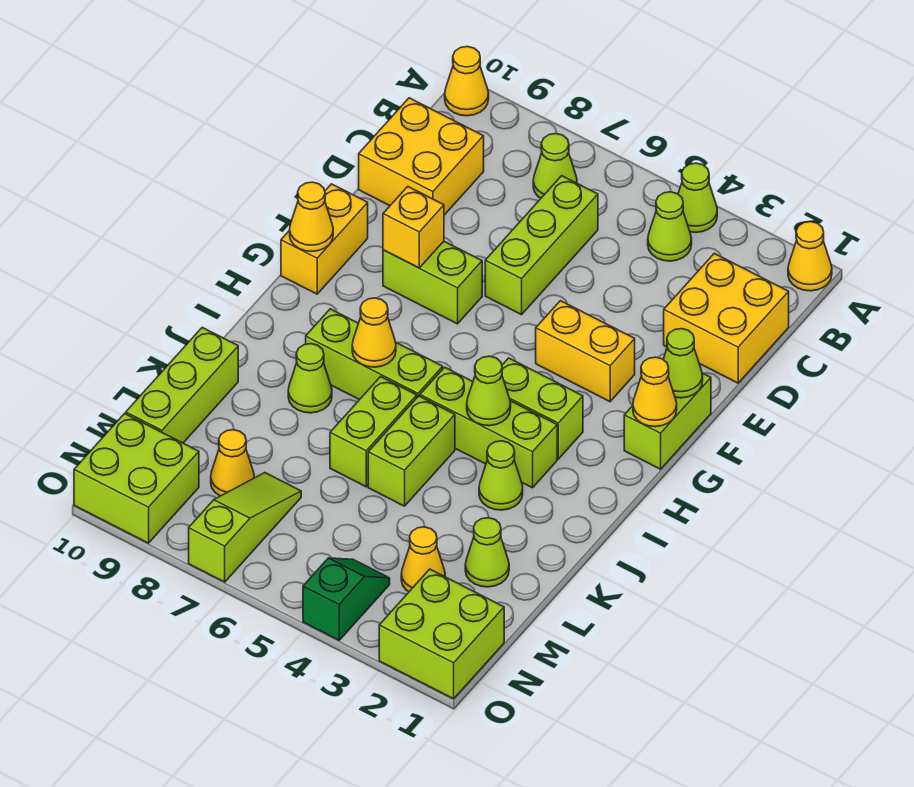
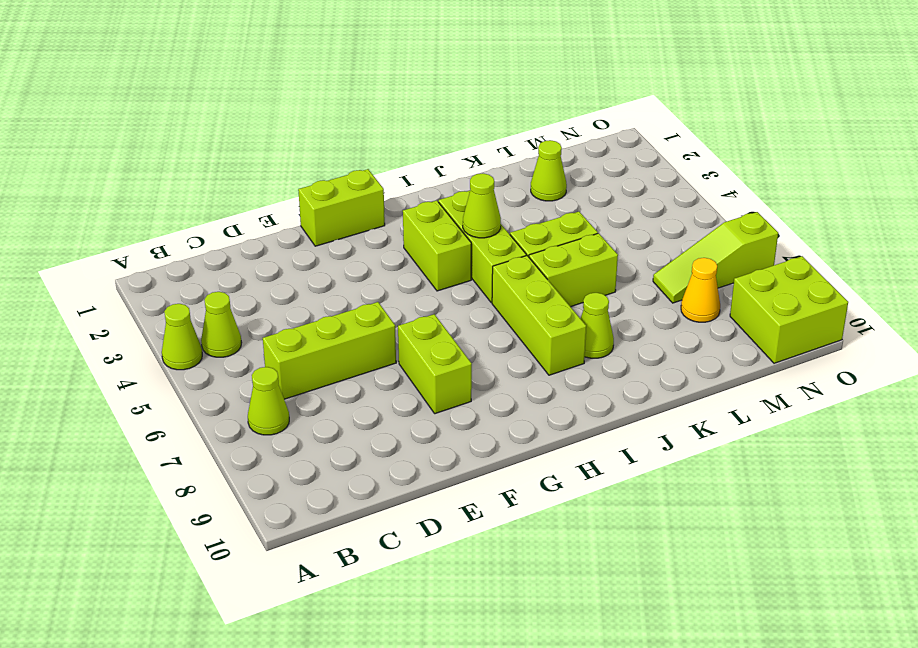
none -> yellow cone A1 level 1
none -> yellow cone A10 level 1
none -> yellow brick C1:D2 level 1
none -> yellow brick C9:D10 level 1

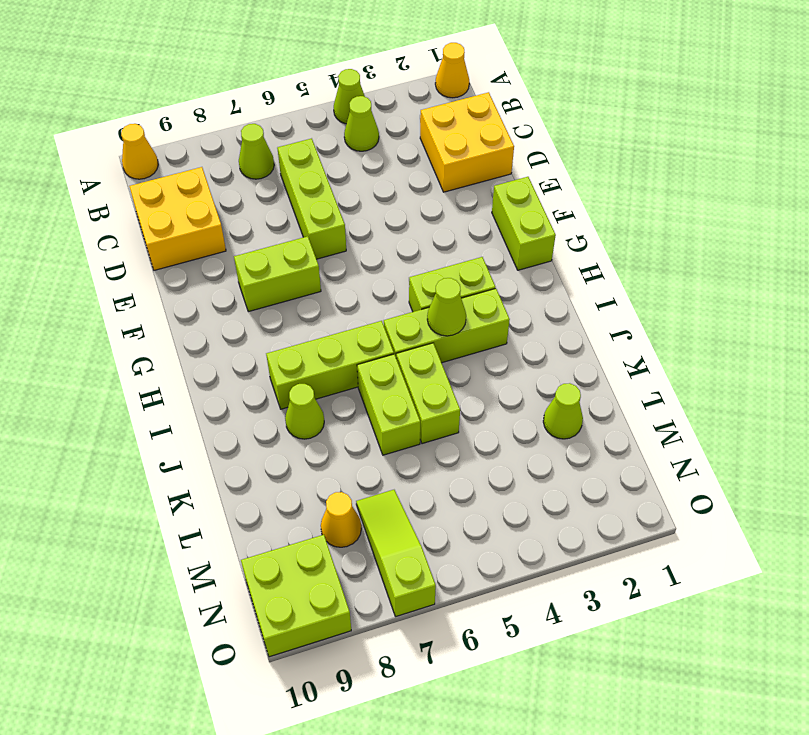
none -> yellow brick F3:F4 level 1
none -> yellow brick F10:G10 level 1
none -> lime cone J3 level 1
none -> lime brick K10:M10 level 1

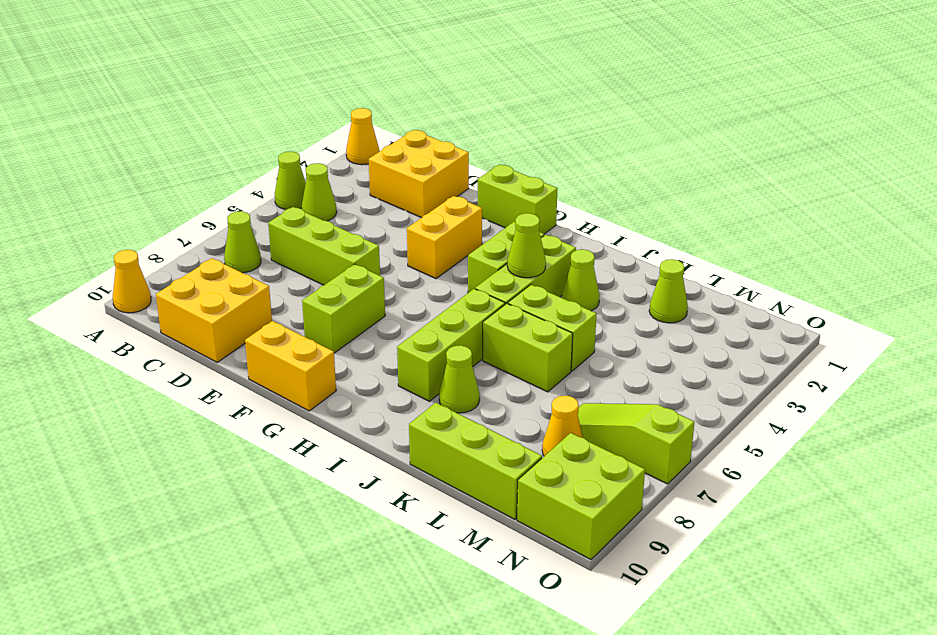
none -> yellow cone M3 level 1
none -> lime brick N1:O2 level 1
none -> green slope N4:O4 level 1 top O
none -> lime cone F1 level 2

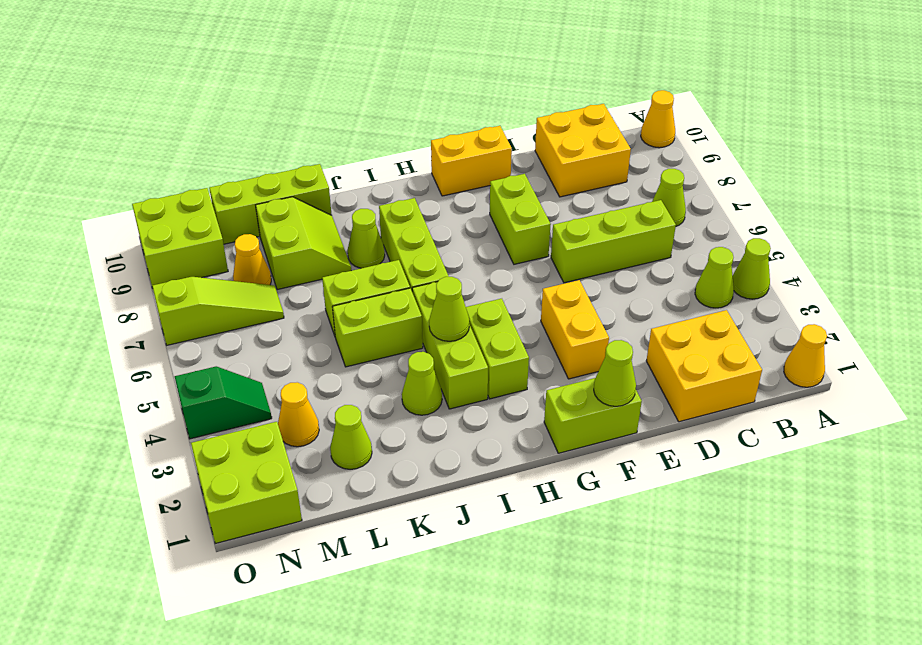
lime slope K8:L9 level 1 top L -> none
none -> yellow brick F8 level 2
none -> yellow cone G1 level 2
none -> yellow cone G10 level 2
none -> yellow cone I7 level 2

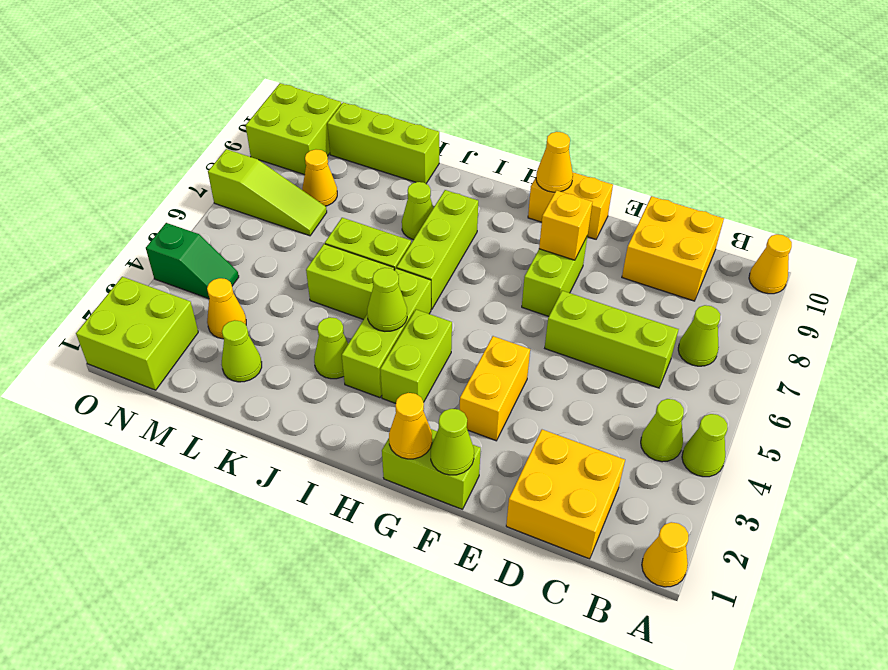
none -> yellow cone I7 level 2

